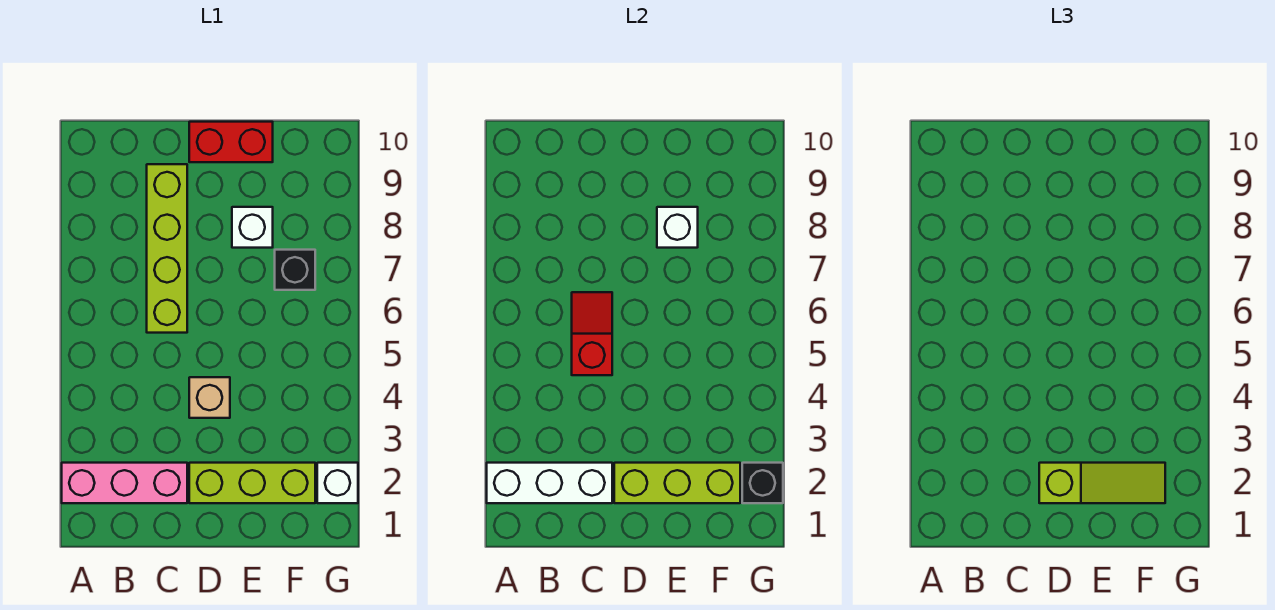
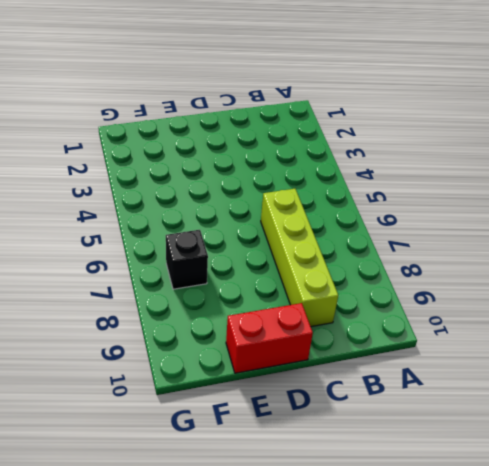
none -> pink brick A2:C2 level 1
none -> lime brick D2:F2 level 1
none -> tan brick D4 level 1

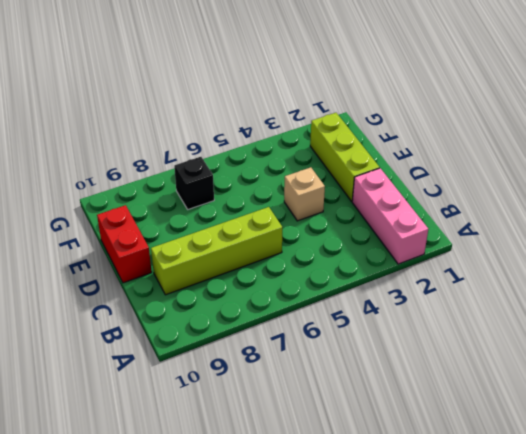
none -> white brick E8 level 1
none -> white brick G2 level 1
none -> white brick A2:C2 level 2

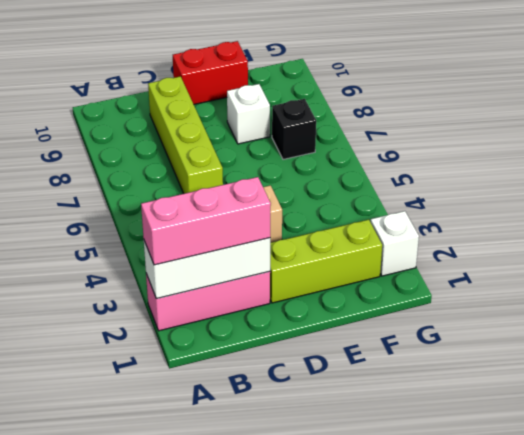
pink brick A2:C2 level 3 -> none
none -> red slope C5:C6 level 2 top 5
none -> lime brick D2:F2 level 2
none -> white brick E8 level 2

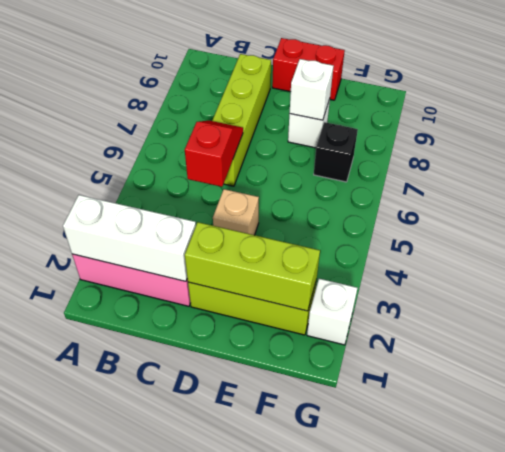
none -> black brick G2 level 2
none -> lime slope D2:F2 level 3 top D

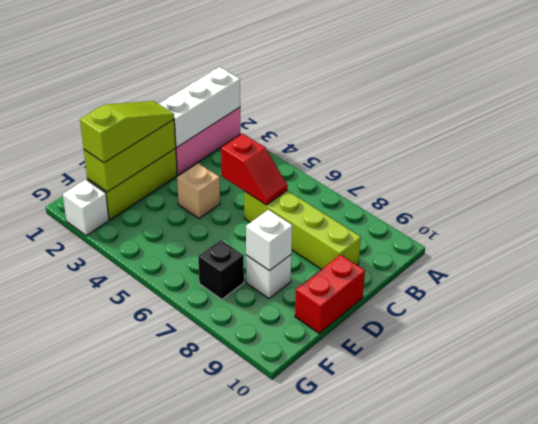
lime slope D2:F2 level 3 top F -> lime slope D2:F2 level 3 top D
none -> black brick G2 level 2

